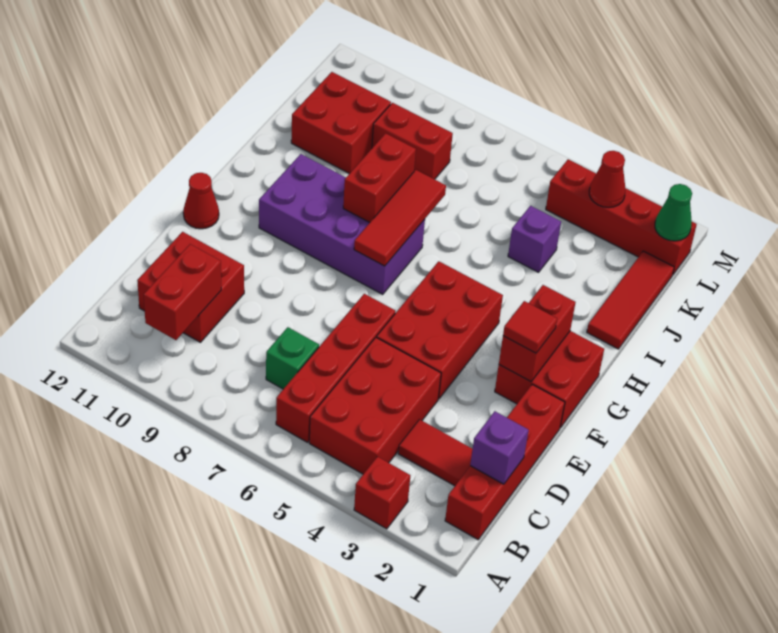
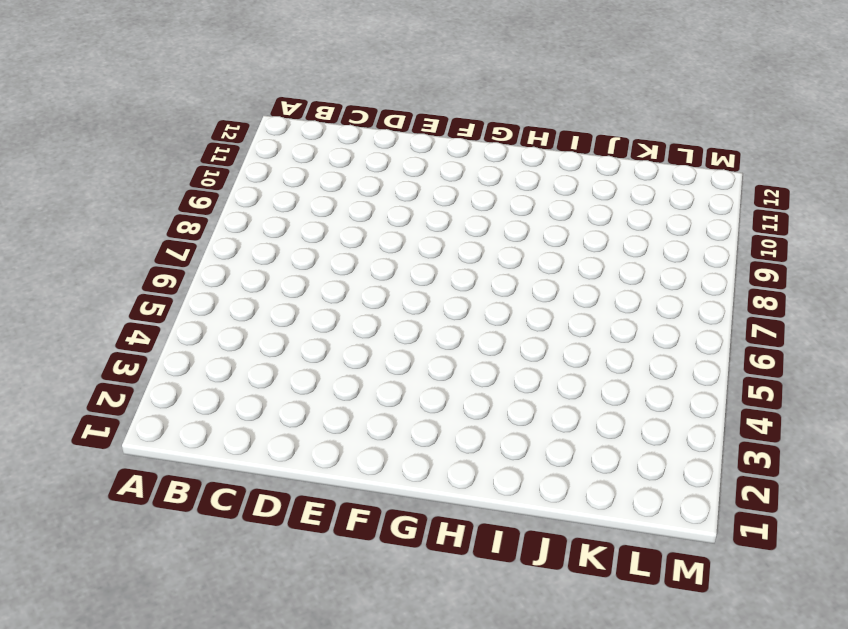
none -> red brick A3 level 1
none -> red brick B1:E1 level 1
none -> red brick B4:D5 level 1

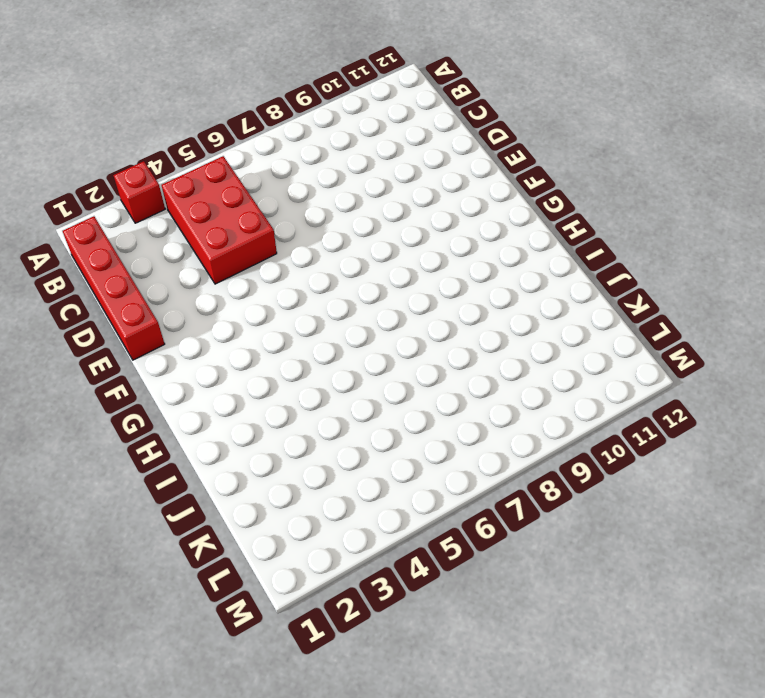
none -> red brick B6:E6 level 1
none -> red tile C2:C3 level 1
none -> green brick C7 level 1

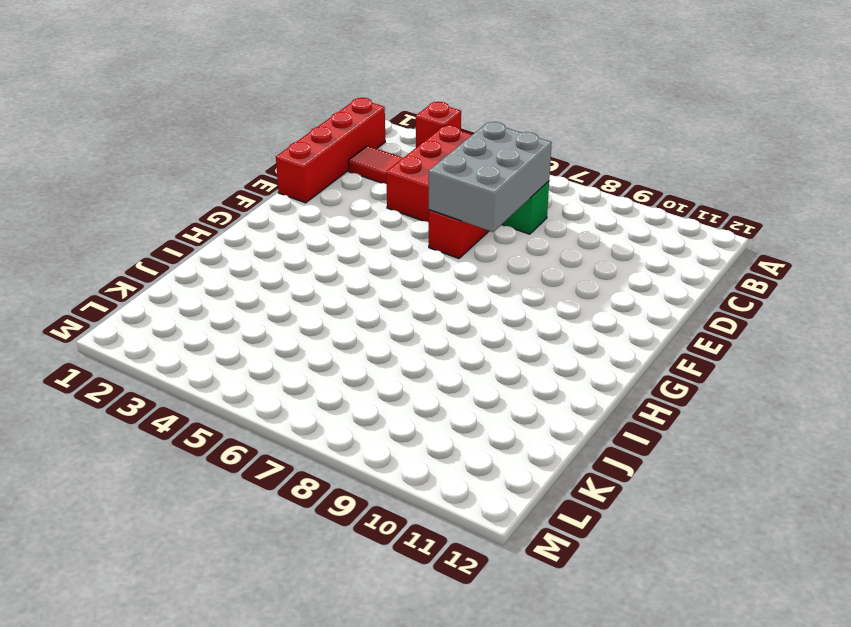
grey brick C6:E7 level 2 -> none
none -> red brick C10:D11 level 1
none -> red brick E4:G5 level 1
none -> red brick F1:G2 level 1

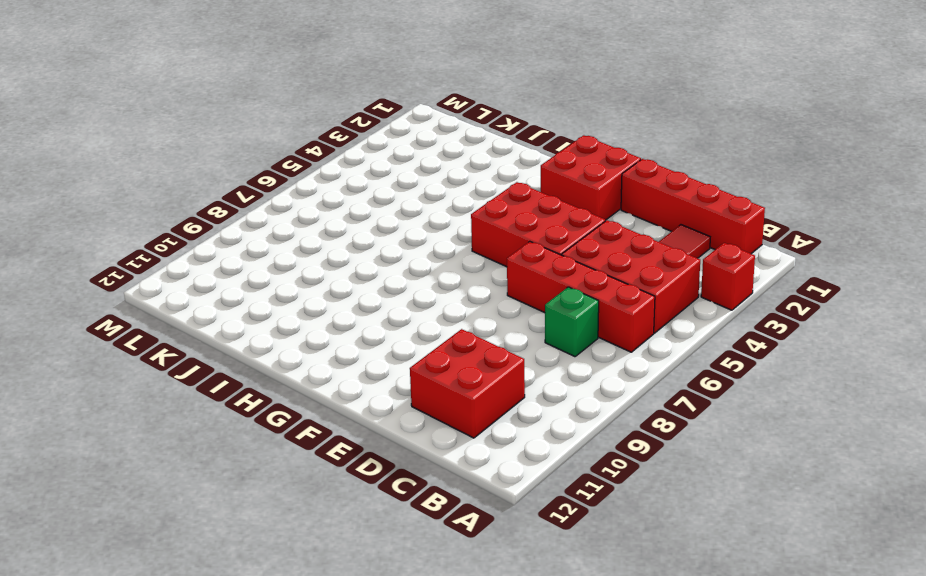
none -> red cone F12 level 1
none -> purple brick G7:H10 level 1
none -> red tile I1:K1 level 1

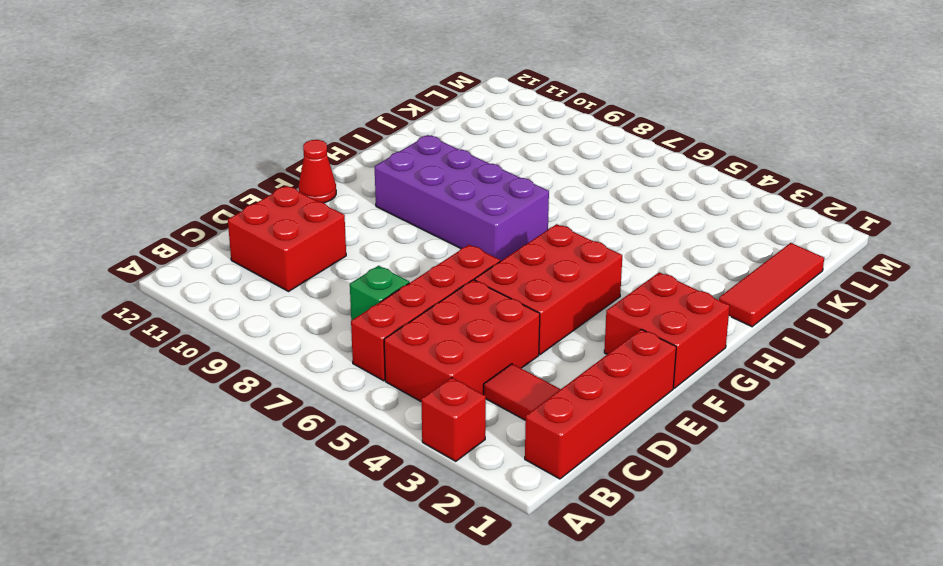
none -> purple brick J4 level 1
none -> red brick J10:K11 level 1
none -> red brick K8:K9 level 1

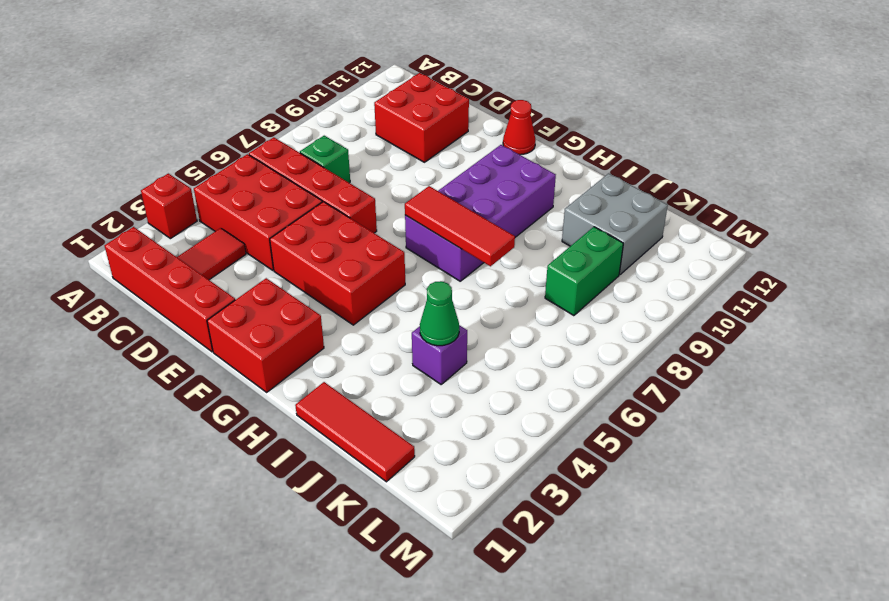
green cone J4 level 2 -> green cone L1 level 2
grey brick J10:K11 level 1 -> red brick J10:K11 level 1
green brick K8:K9 level 1 -> red brick K8:K9 level 1
none -> red brick L1:L4 level 1
none -> red brick B10:C10 level 2
none -> purple brick C1 level 2

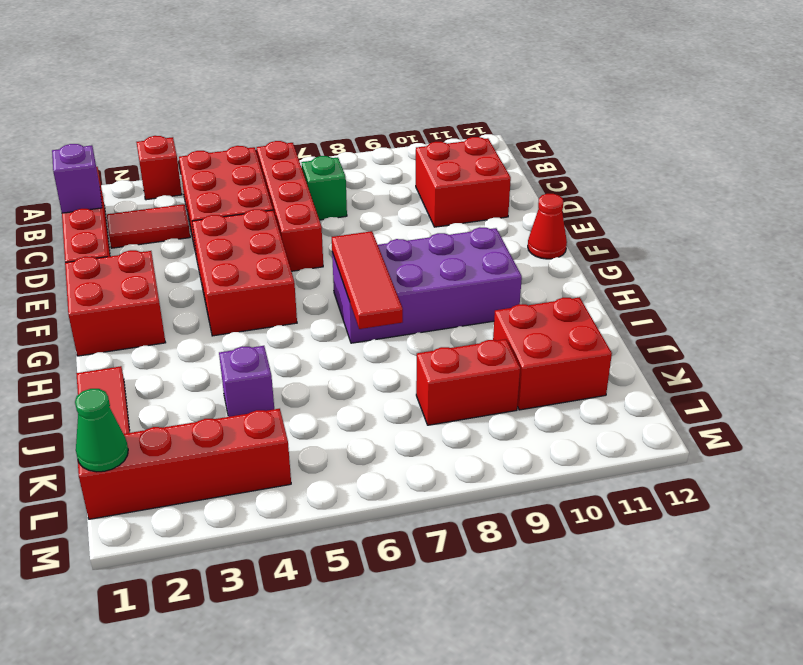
none -> red brick B10:C10 level 2
none -> red brick F2:G2 level 2
none -> red brick H8:I8 level 2

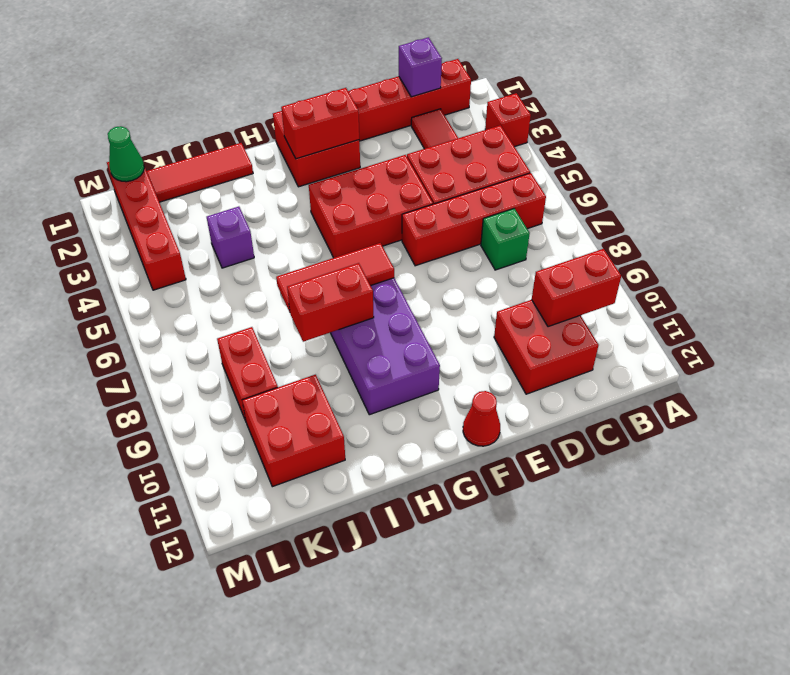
none -> red cone L3 level 2
none -> red tile F2 level 3

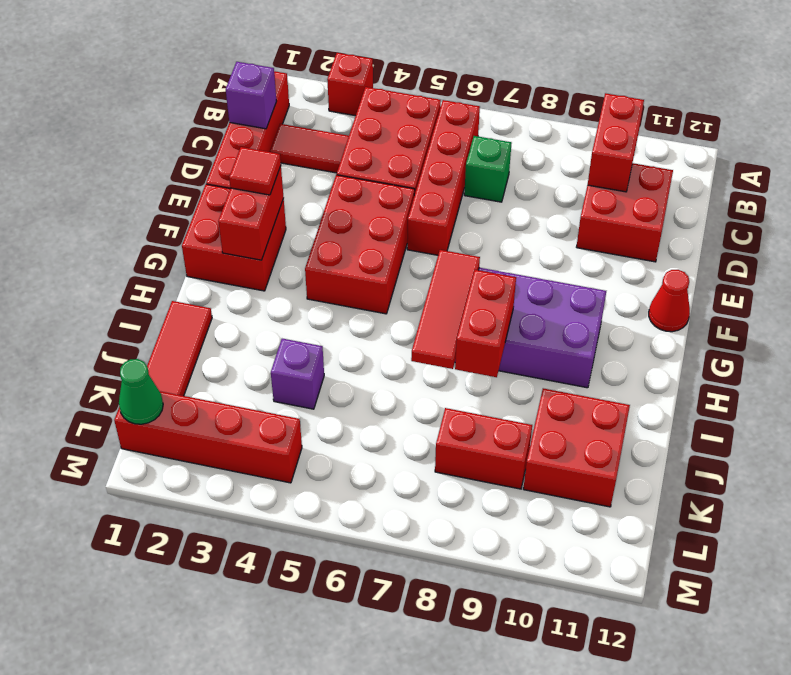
none -> red cone L3 level 2

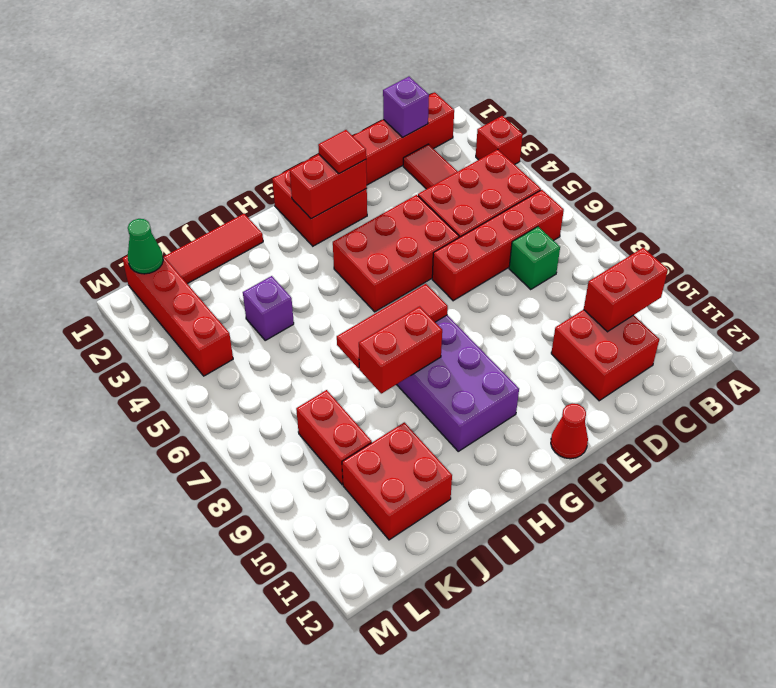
none -> red cone L3 level 2

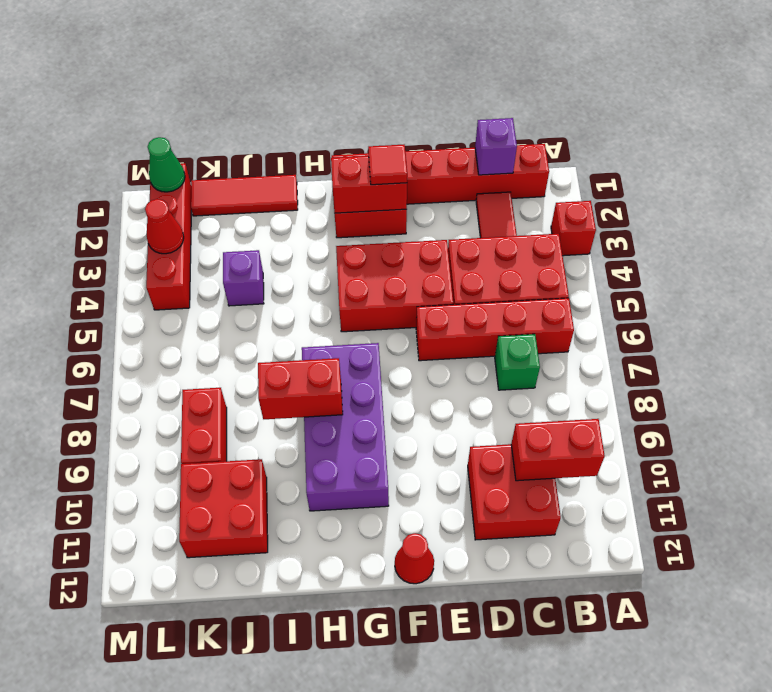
none -> red tile G7:I7 level 2

